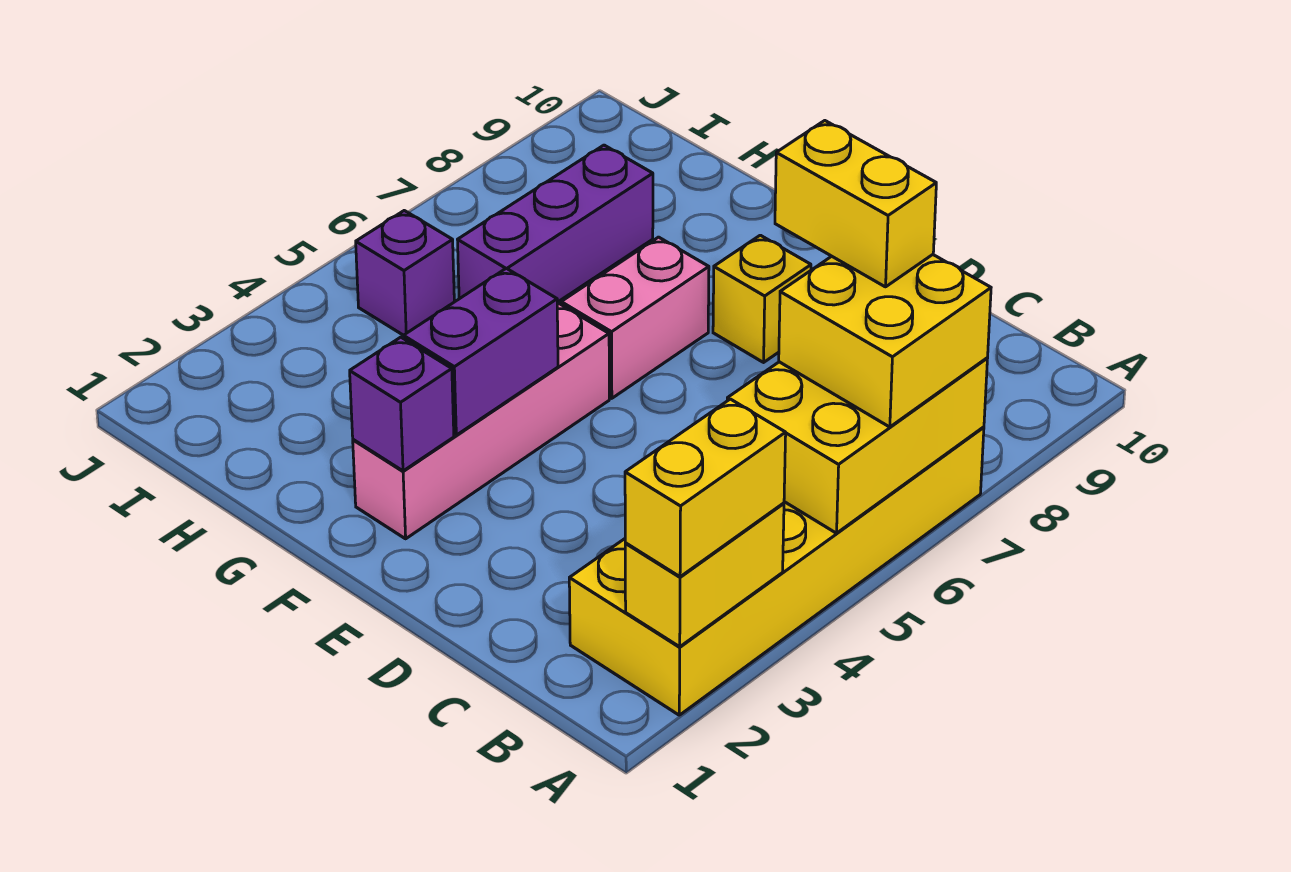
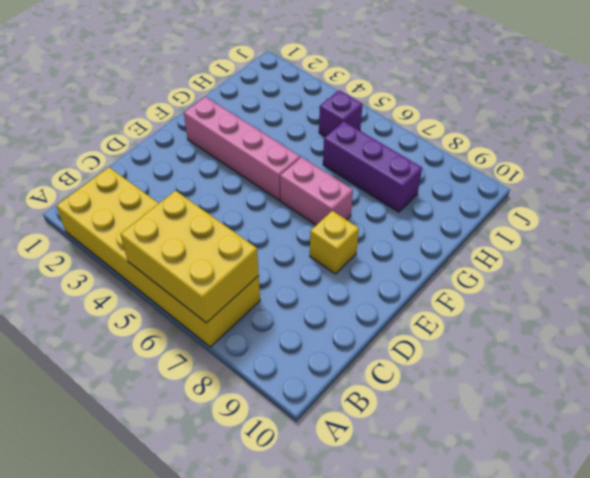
none -> yellow brick A2:A3 level 2
none -> purple brick F2 level 2
none -> purple brick F3:F4 level 2

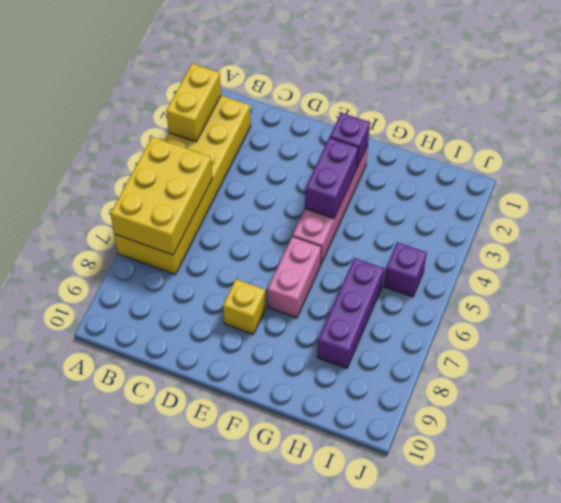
none -> yellow brick A2:A3 level 3
none -> yellow brick A6:B7 level 3
none -> yellow brick B7:C7 level 4

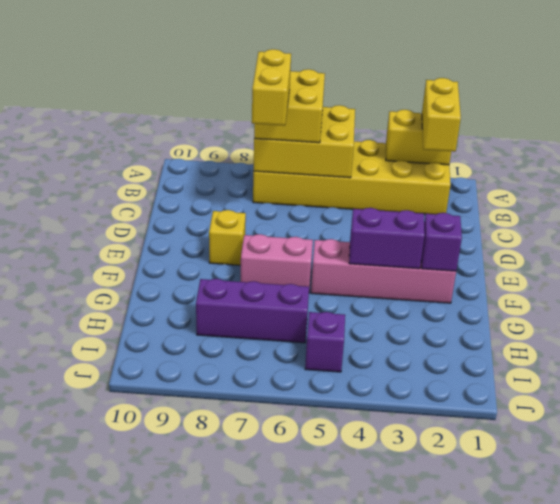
yellow brick A2:B2 level 3 -> yellow brick A2:A3 level 3

